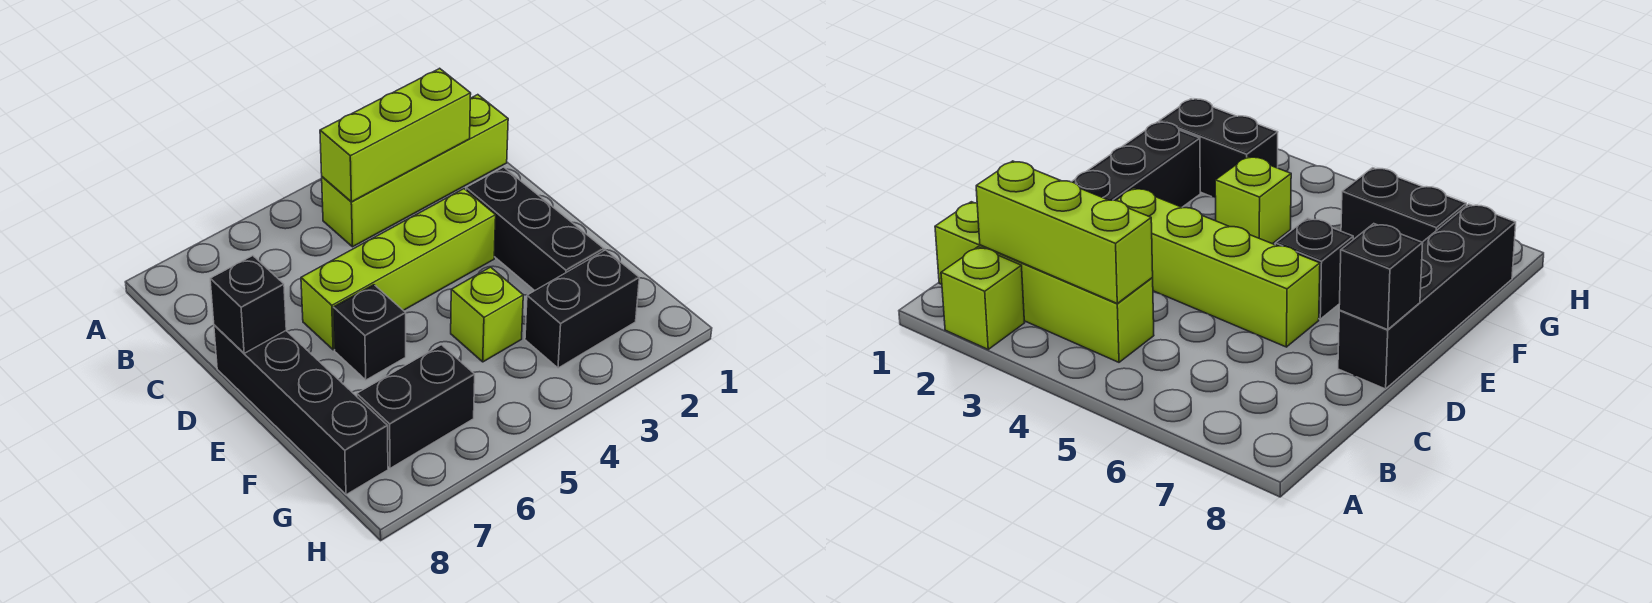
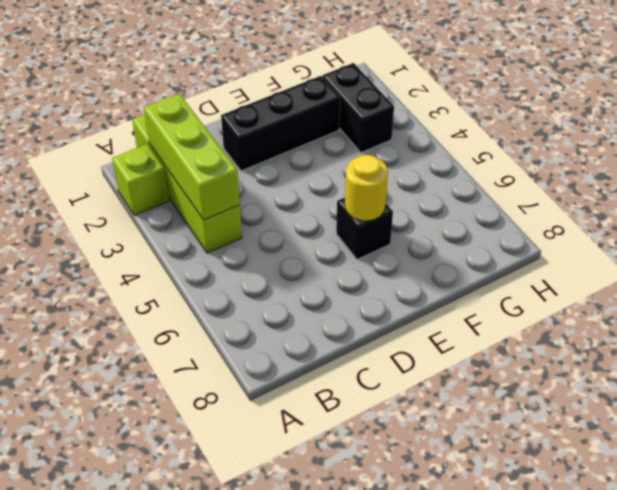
yellow round brick E6 level 2 -> none
none -> lime brick D3:D6 level 1
none -> black brick D8:G8 level 1

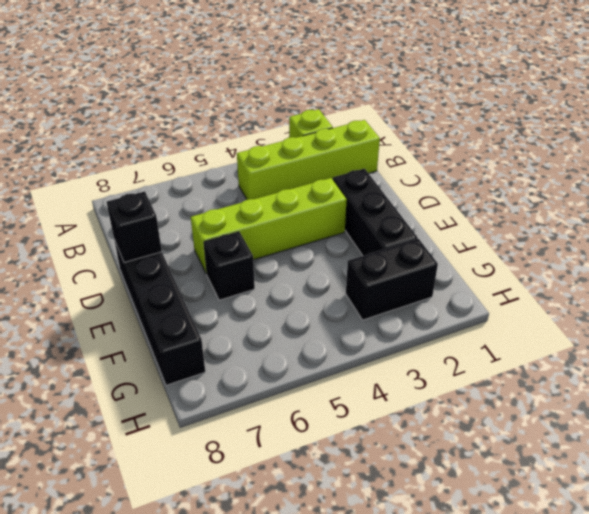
none -> lime brick F4 level 1
none -> black brick G6:G7 level 1

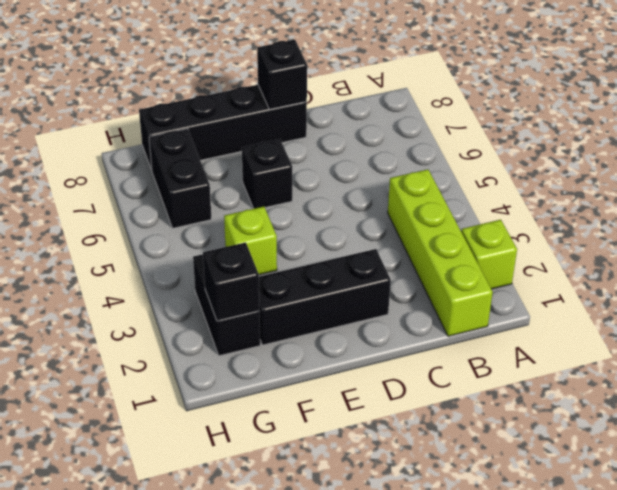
black brick G2 level 2 -> none
none -> lime brick D3:D6 level 1
none -> lime brick B2:B4 level 2

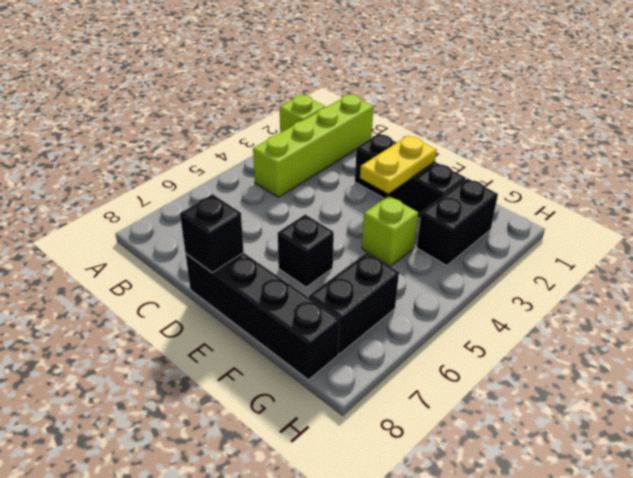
yellow plate E2:E3 level 2 -> none
none -> lime brick D3:D6 level 1
none -> lime brick B2:B4 level 2

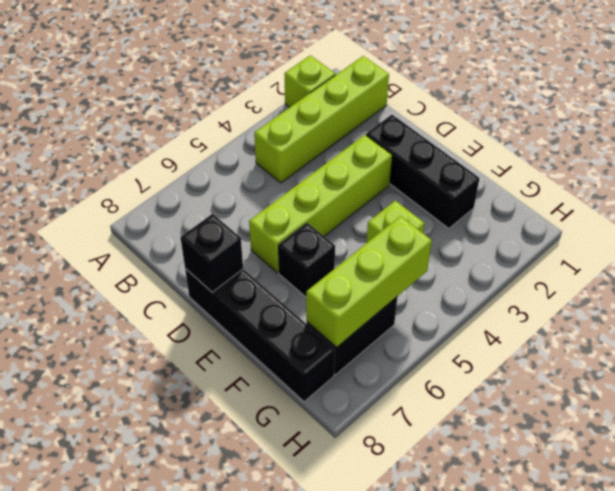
lime brick G5:G7 level 2 -> lime brick B2:B4 level 2
none -> black brick G2:G3 level 1

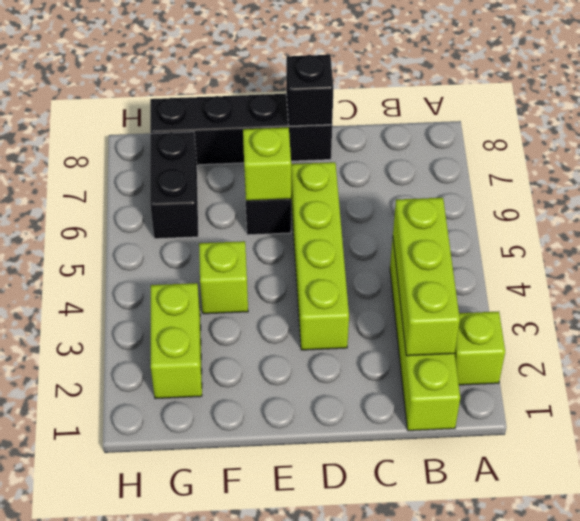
lime brick E6 level 2 -> none
lime brick G2:G3 level 1 -> black brick G2:G3 level 1
none -> black brick D2:F2 level 1

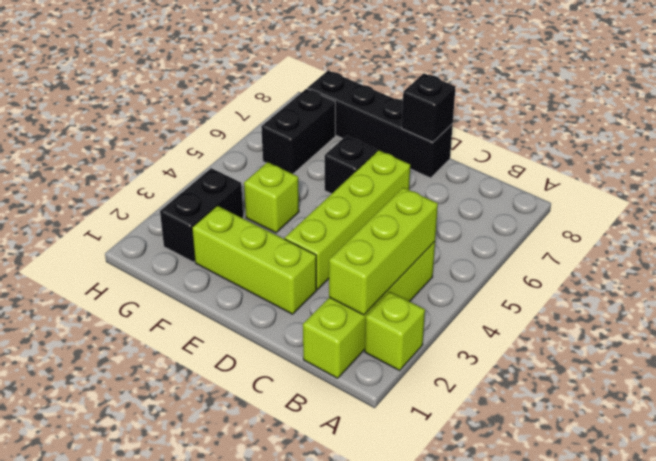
lime brick D2:F2 level 1 -> black brick D2:F2 level 1

